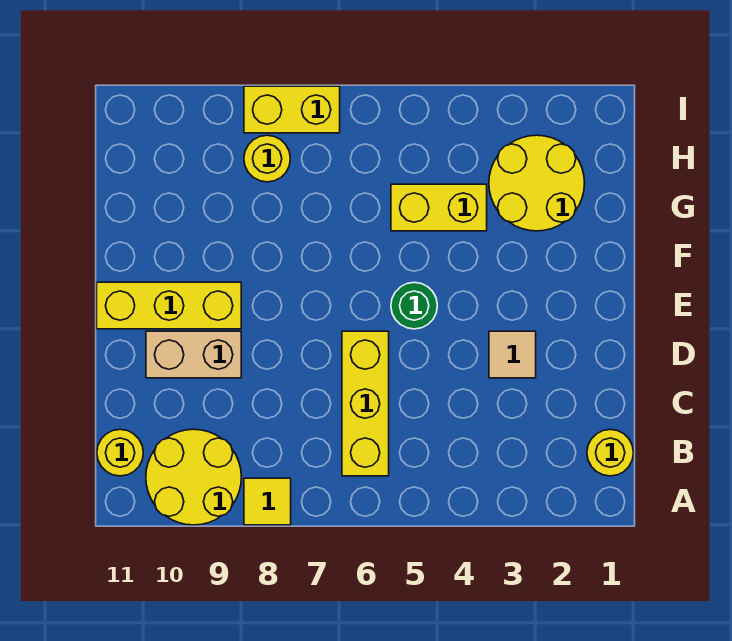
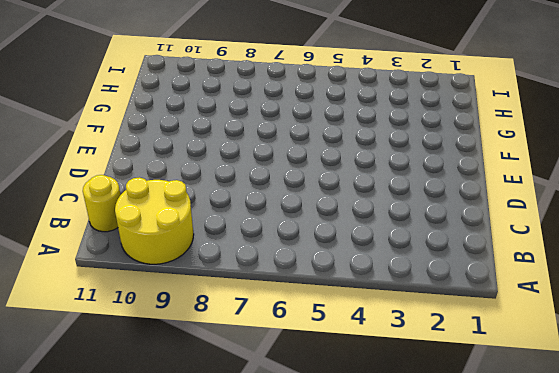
none -> yellow tile A8 level 1
none -> yellow round brick B1 level 1
none -> yellow brick B6:D6 level 1

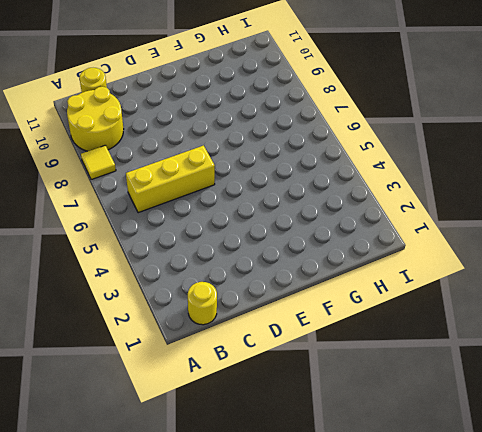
none -> tan tile D3 level 1
none -> tan brick D9:D10 level 1
none -> green round brick E5 level 1

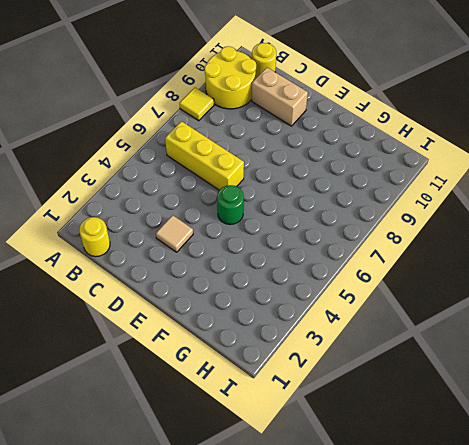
tan brick C10:D10 level 1 -> tan brick D9:D10 level 1
none -> yellow brick E9:E11 level 1
none -> yellow round brick G2:H3 level 1
none -> yellow brick G4:G5 level 1

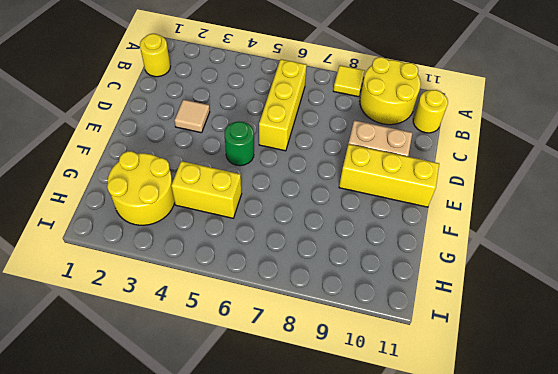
none -> yellow round brick H8 level 1
none -> yellow brick I7:I8 level 1

